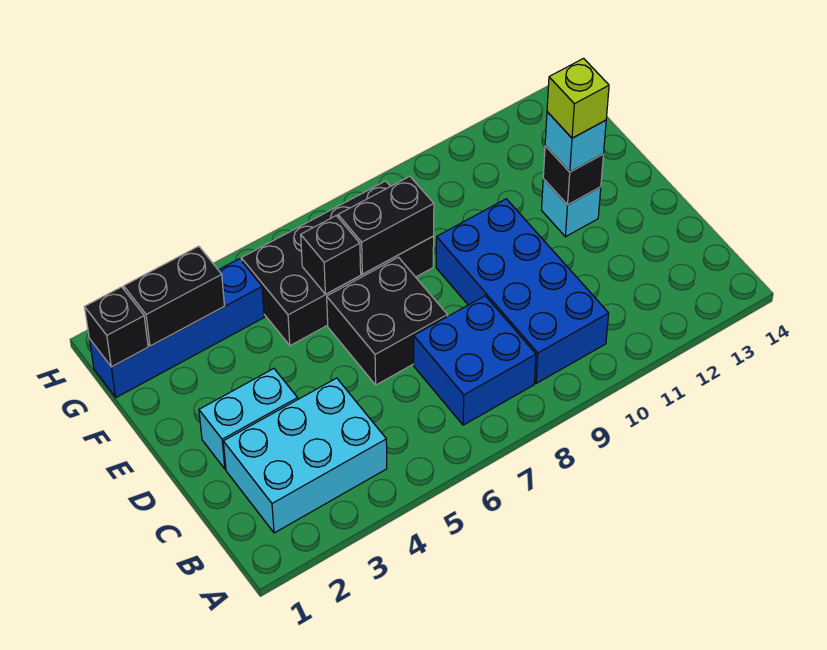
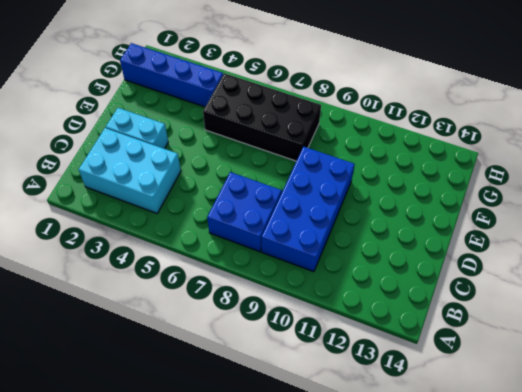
none -> black brick D6:E7 level 1
none -> cyan brick E12 level 1
none -> black brick E12 level 2

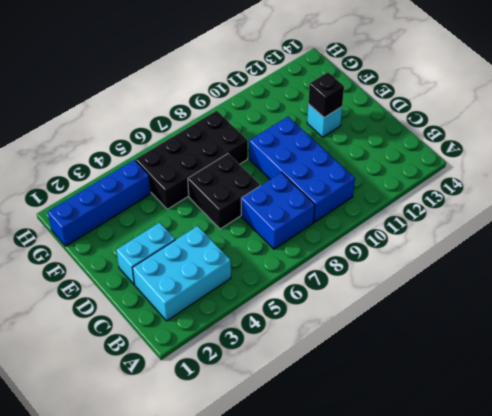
none -> black brick F6 level 2
none -> black brick F7:F8 level 2
none -> black brick G1 level 2

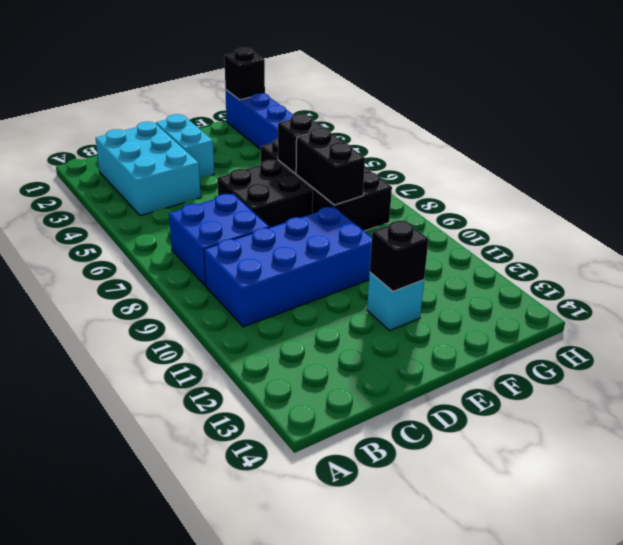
none -> black brick G2:G3 level 2
none -> cyan brick E12 level 3
none -> lime brick E12 level 4

